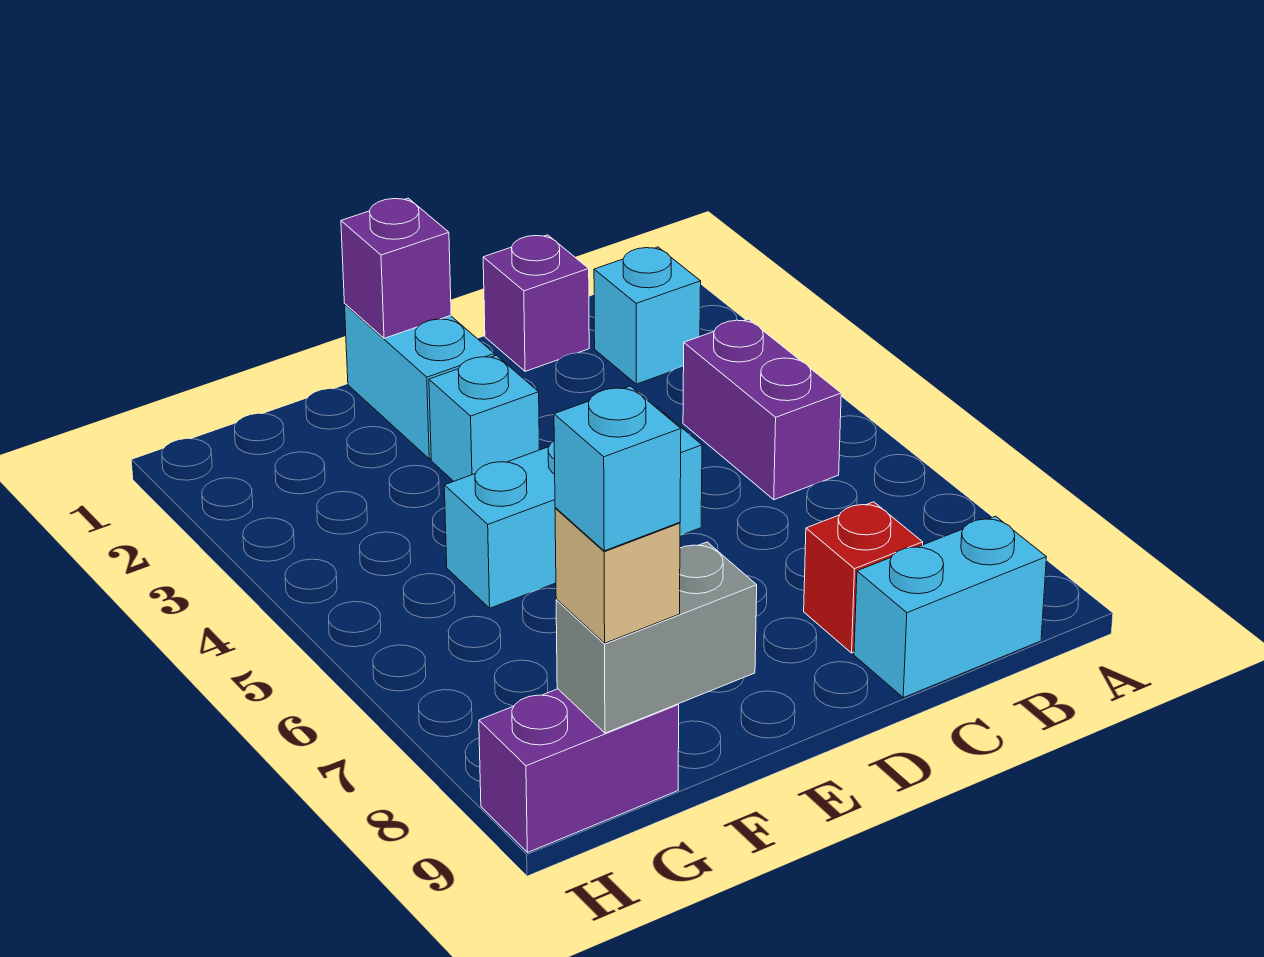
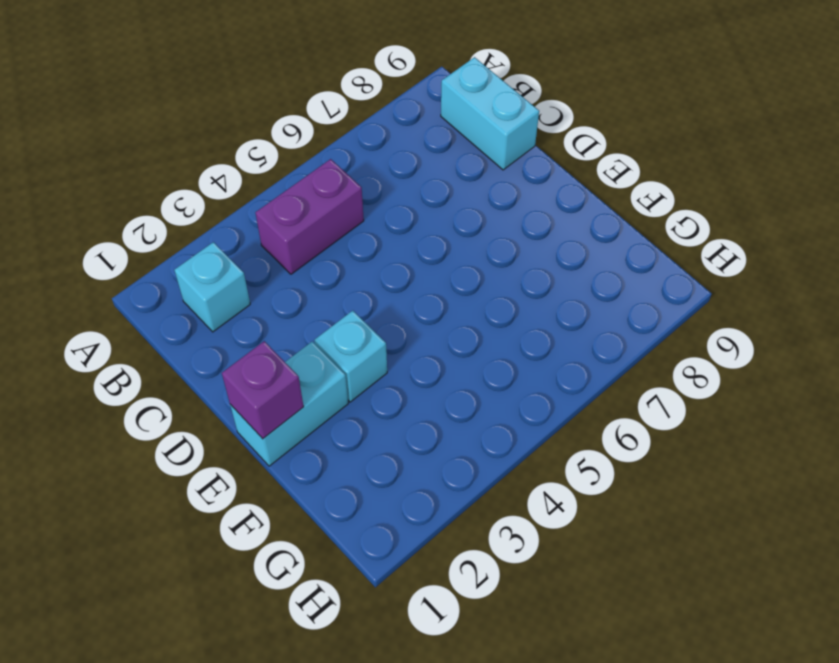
none -> purple brick C1 level 1
none -> red brick C8 level 1
none -> cyan brick D5:F5 level 1

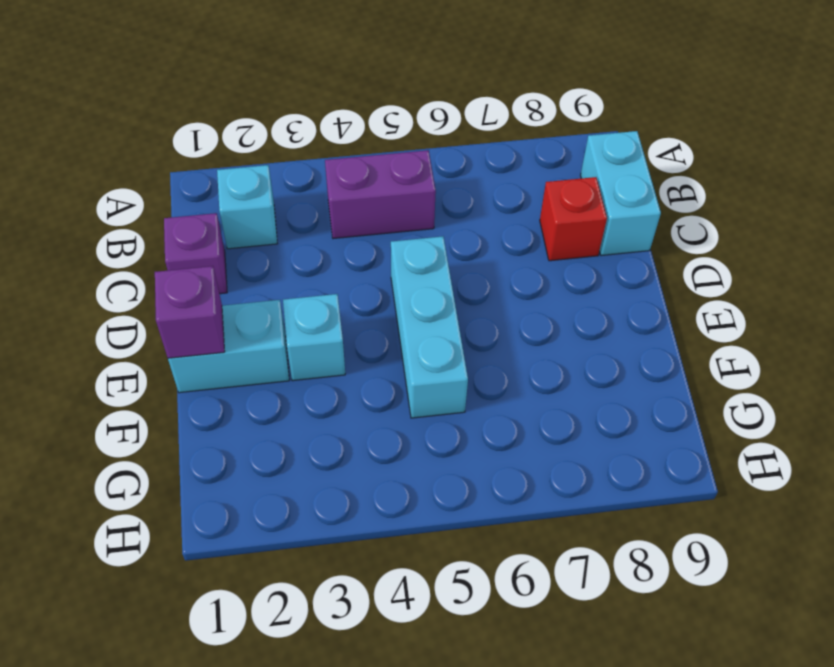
none -> purple brick G9:H9 level 1
none -> grey brick F9:G9 level 2
none -> tan brick G9 level 3

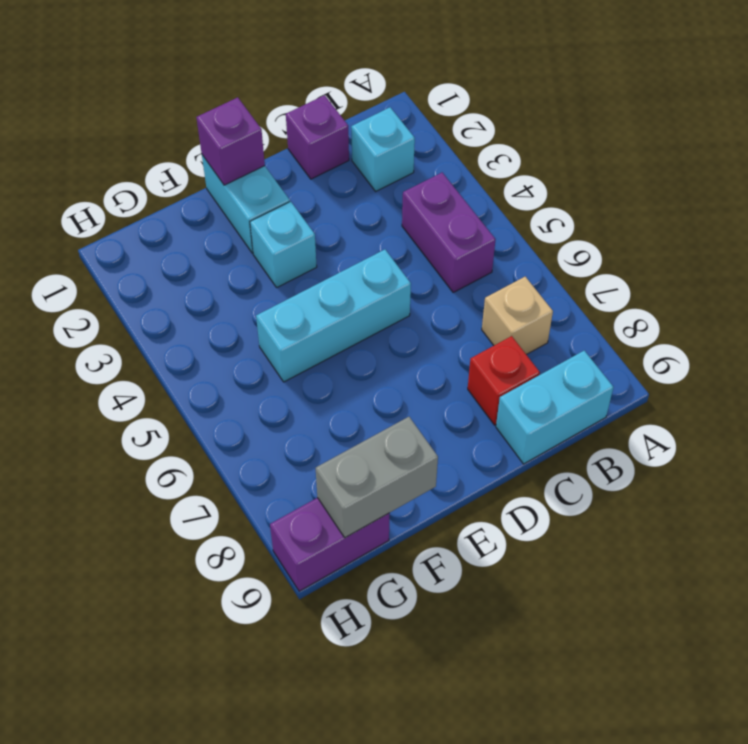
tan brick B7 level 1 -> tan brick G9 level 3
none -> cyan brick G9 level 4

